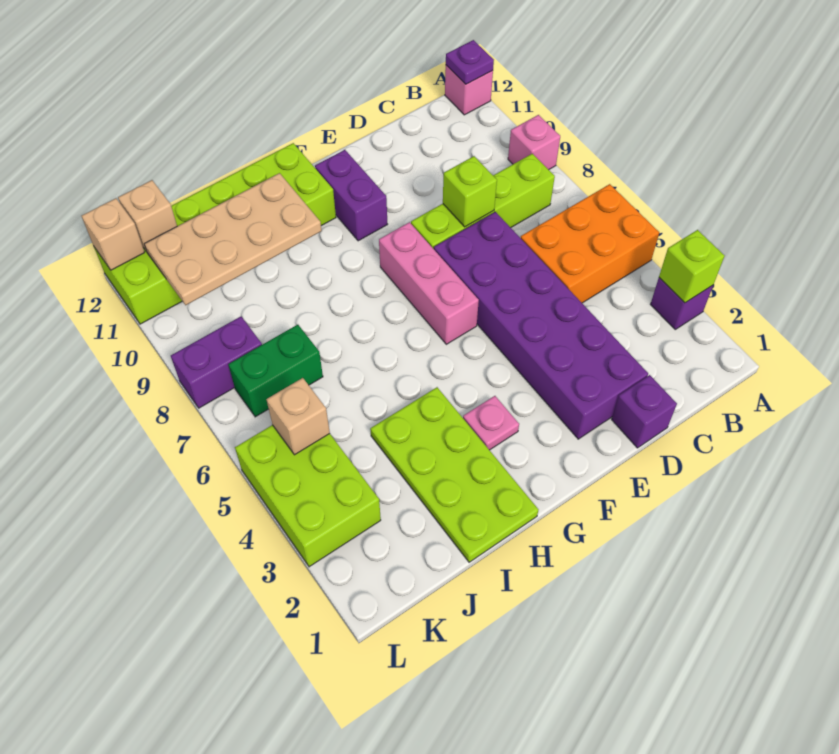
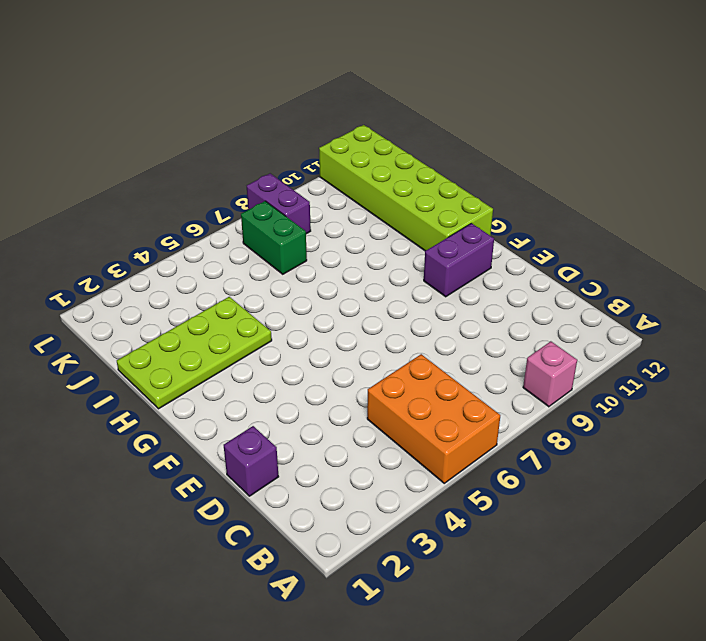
none -> purple brick A3 level 1
none -> pink brick A12 level 1
none -> lime brick B8:E8 level 1

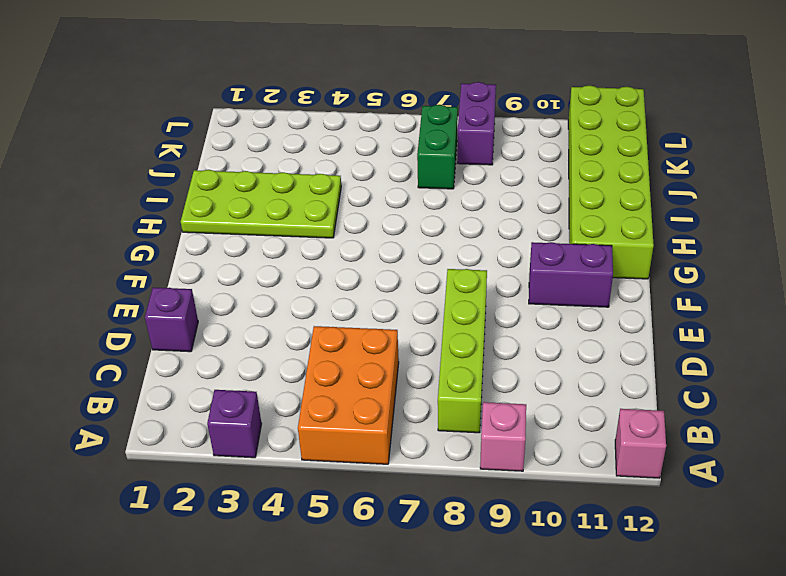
none -> purple brick D2:E7 level 1
none -> pink brick F6:F8 level 1
none -> pink plate G3 level 1

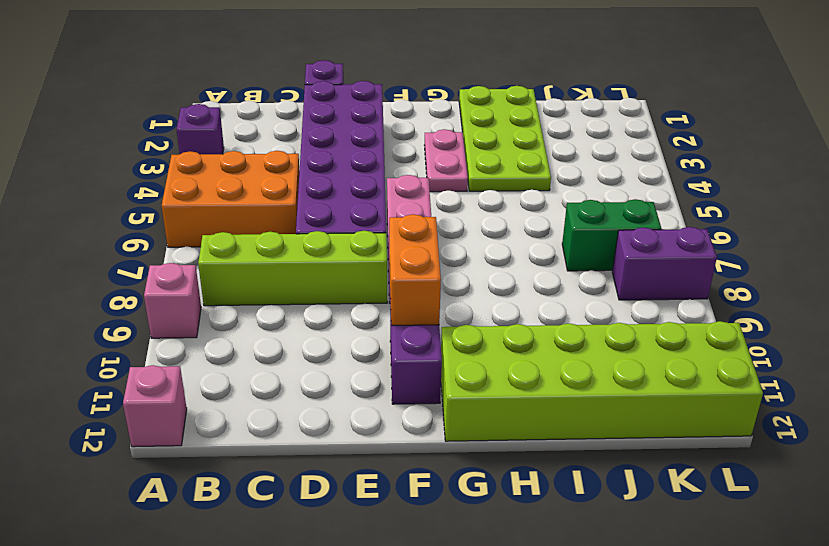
orange brick F9:F10 level 2 -> none
pink plate G3:G4 level 1 -> pink plate G3 level 1
none -> lime brick K3:L5 level 1
none -> lime brick A3 level 2
none -> purple plate A12 level 2

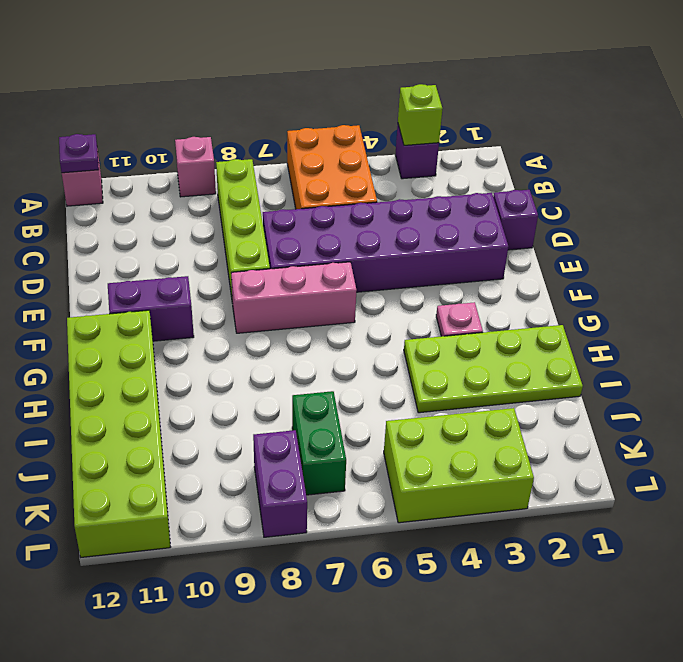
none -> lime brick D8 level 2
none -> tan plate H10:K11 level 2
none -> tan brick K5 level 2

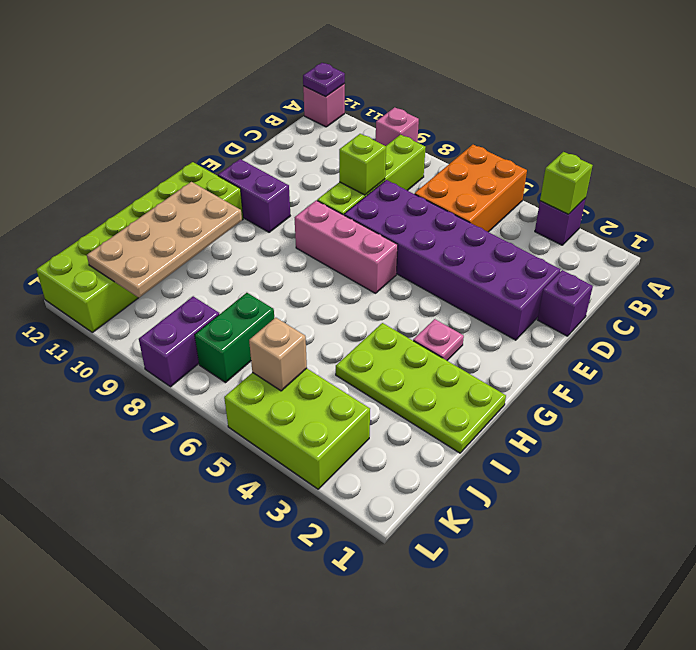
none -> tan brick K12 level 2
none -> tan brick L12 level 2

